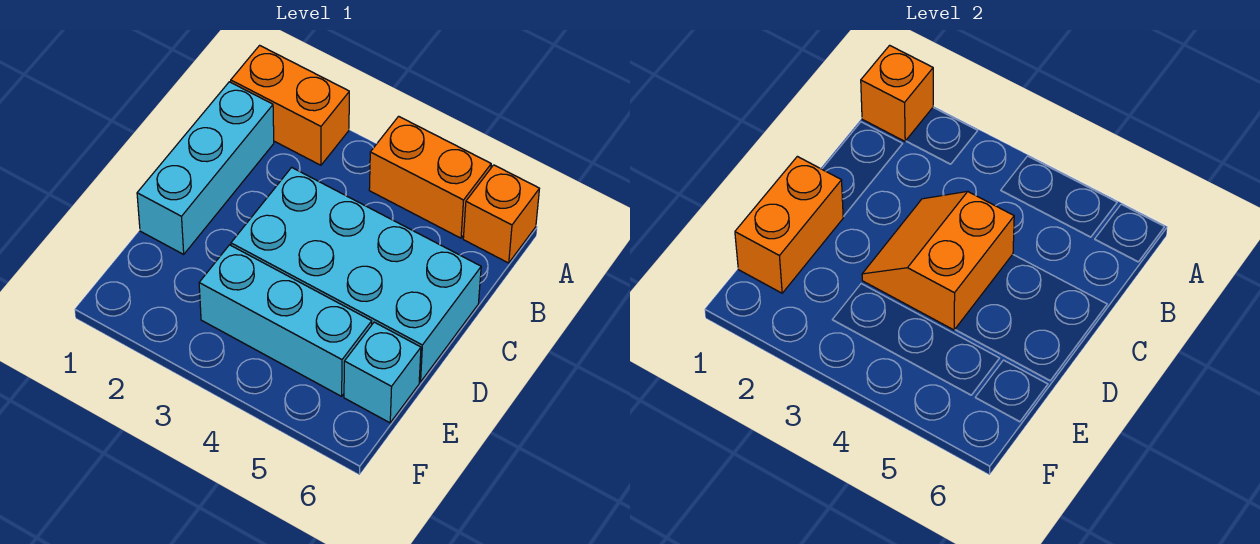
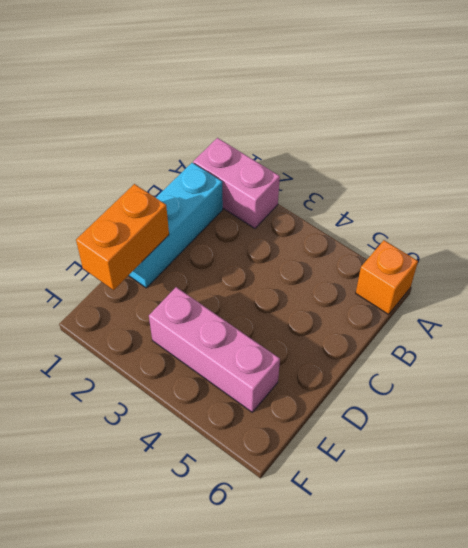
pink brick A1:A2 level 1 -> orange brick A1:A2 level 1
pink brick E3:E5 level 1 -> cyan brick E3:E5 level 1
none -> orange brick A4:A5 level 1
none -> cyan brick C3:D6 level 1

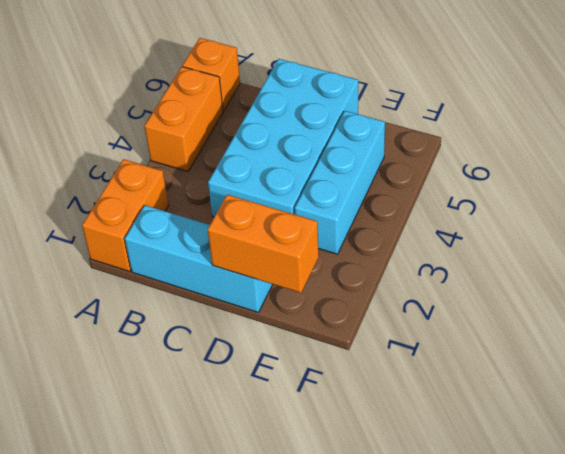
none -> cyan brick E6 level 1
none -> orange brick A1 level 2

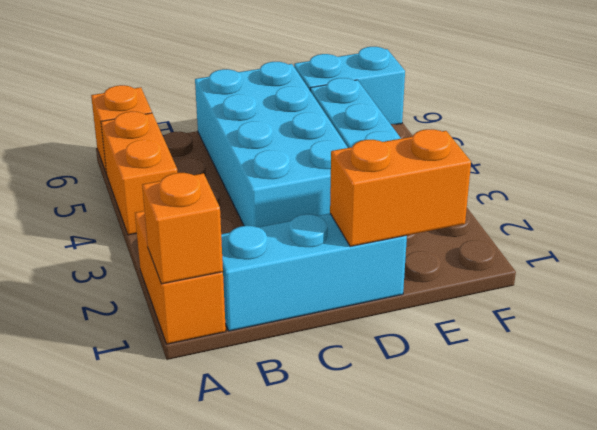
cyan brick E6:F6 level 1 -> cyan brick E6 level 1
none -> orange slope C3:D4 level 2 top 4

